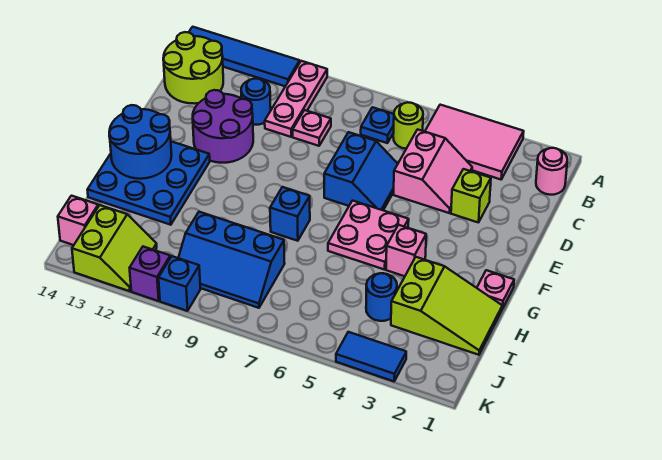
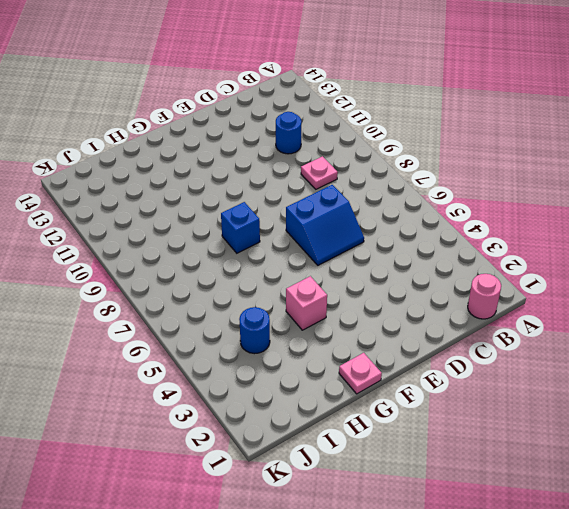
none -> pink tile A3:B5 level 1
none -> pink plate A10:C10 level 1
none -> blue tile A11:A14 level 1

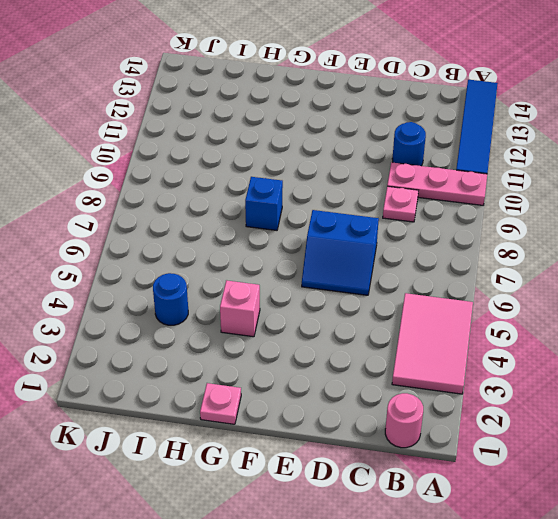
none -> lime round brick B6 level 1
none -> blue plate B7 level 1
none -> lime round brick B13:C14 level 1

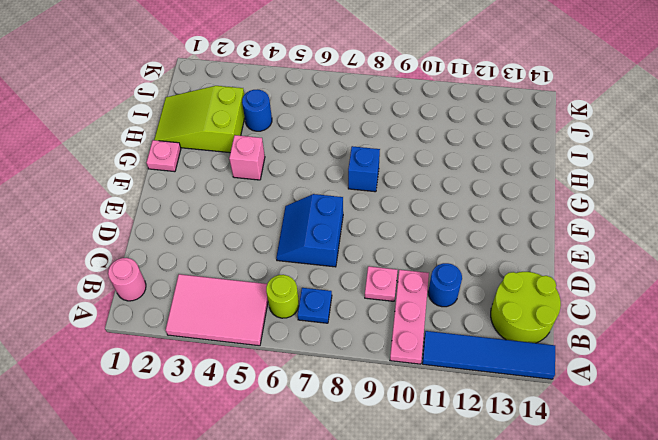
none -> pink slope C4:D5 level 1 top 5
none -> lime brick D3 level 1
none -> purple round brick D11:E12 level 1

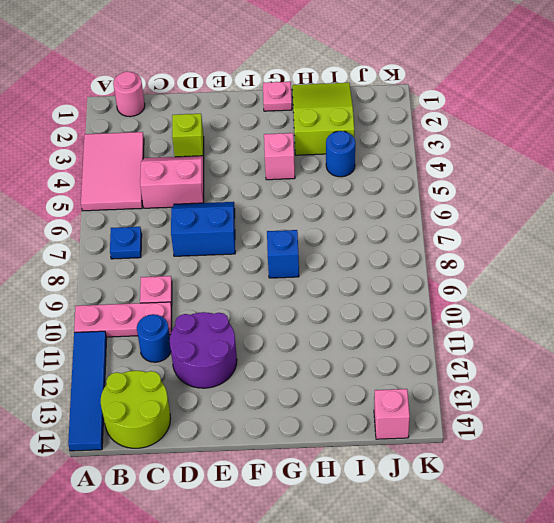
none -> lime round brick B6 level 1
none -> pink plate F5:G6 level 1
none -> blue plate F12:H14 level 1

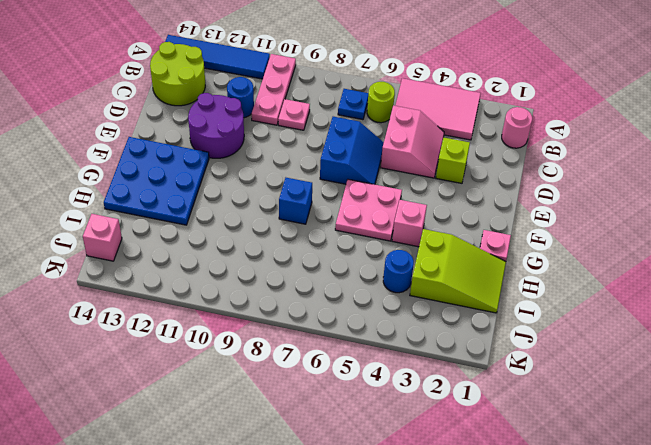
none -> blue slope I8:J10 level 1 top I
none -> lime slope J12:K13 level 1 top 13
none -> blue tile K3:K4 level 1

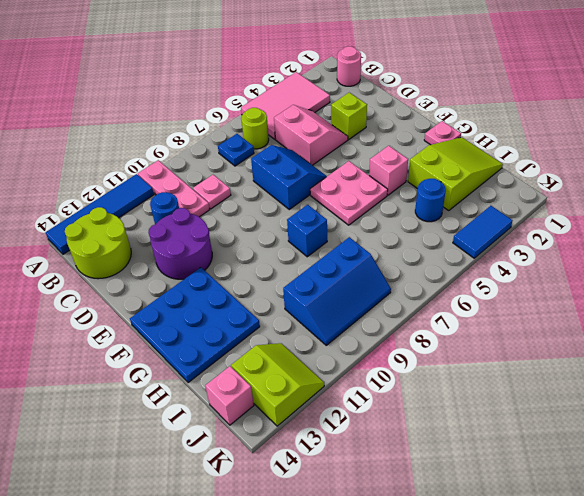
none -> blue brick K10 level 1
none -> purple brick K11 level 1
none -> blue round brick F13:G14 level 2

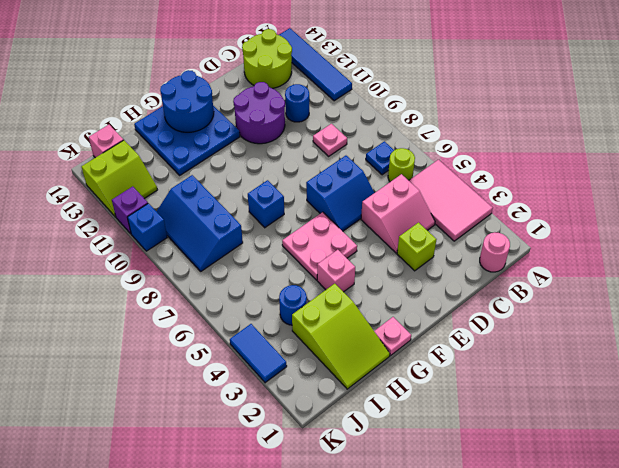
none -> pink plate A10:C10 level 1

